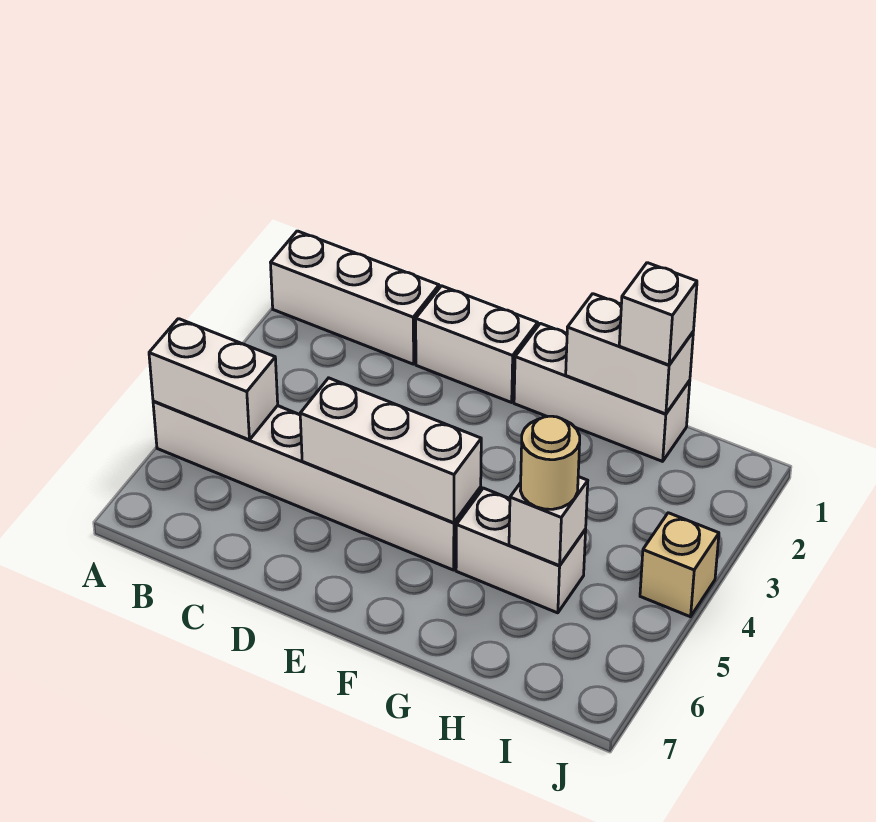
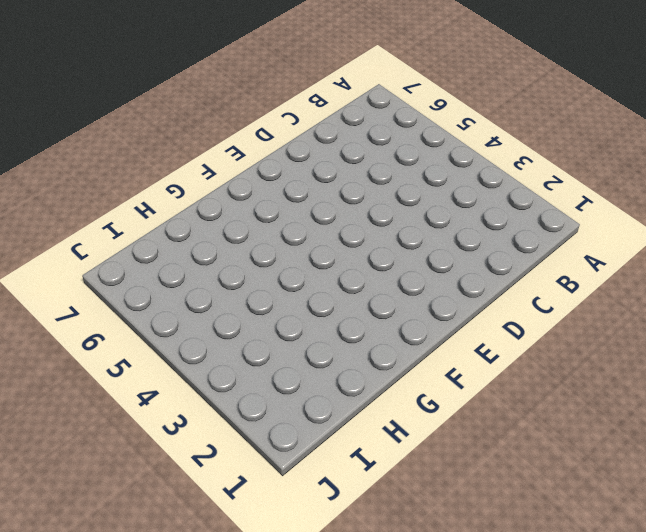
none -> white brick A1:C1 level 1
none -> white brick A5:F5 level 1
none -> white brick D1:E1 level 1

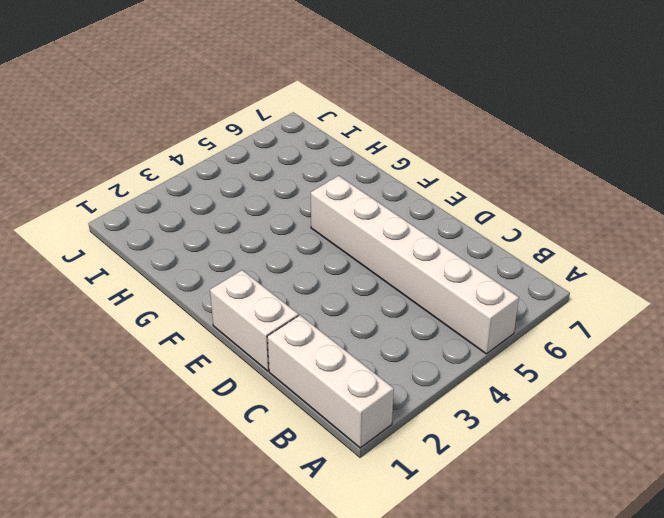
none -> white brick F1:H1 level 1
none -> white brick G5:H5 level 1
none -> tan brick J4 level 1

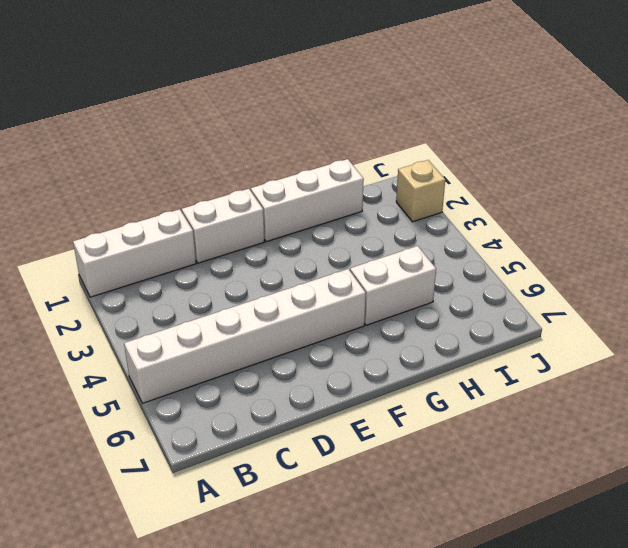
tan brick J2 level 1 -> tan brick J4 level 1
none -> white brick A5:B5 level 2
none -> white brick D5:F5 level 2
none -> white brick G1:H1 level 2

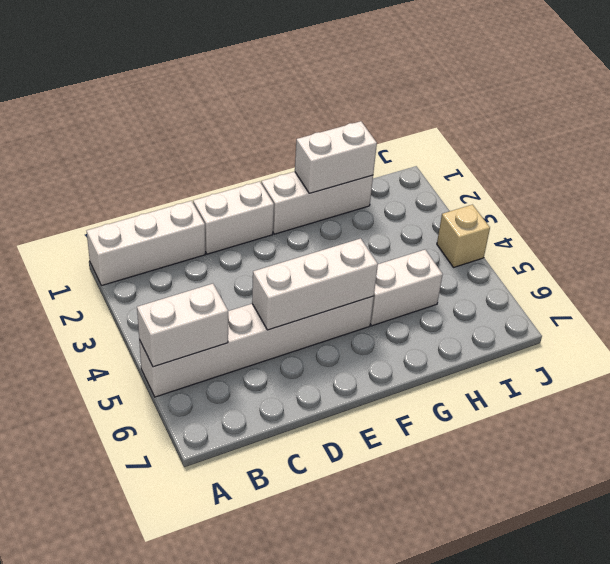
none -> white brick H5 level 2
none -> white brick H1 level 3
none -> tan round brick H5 level 3

